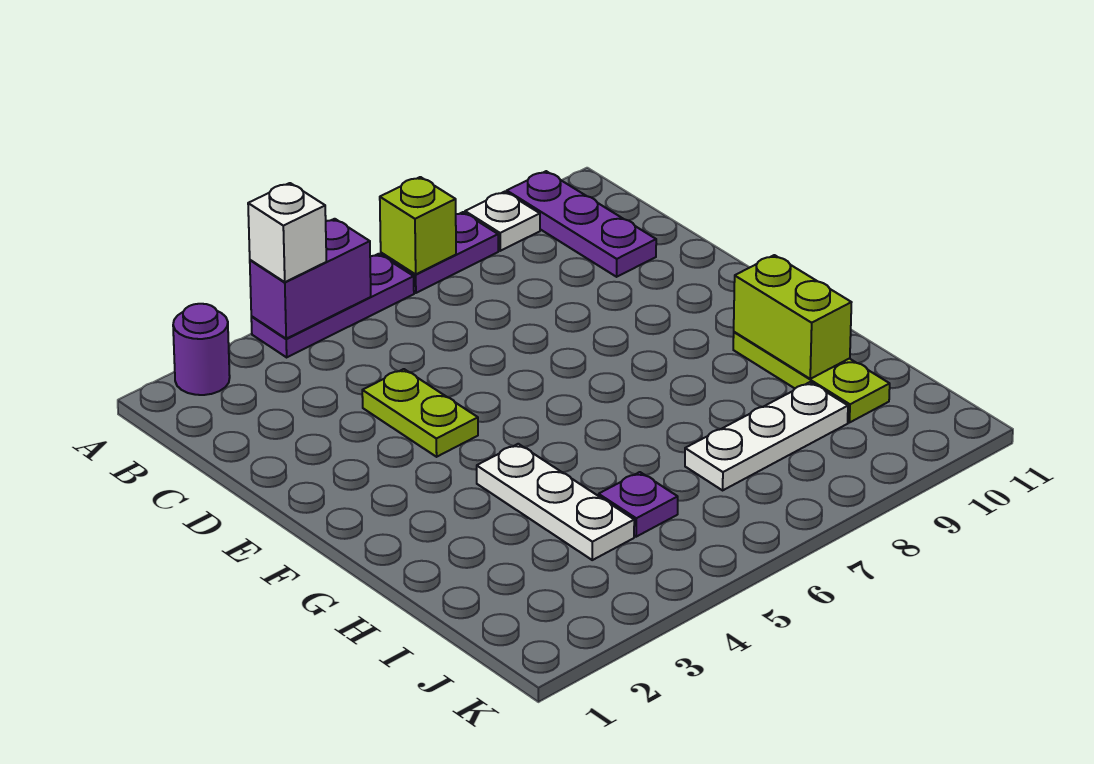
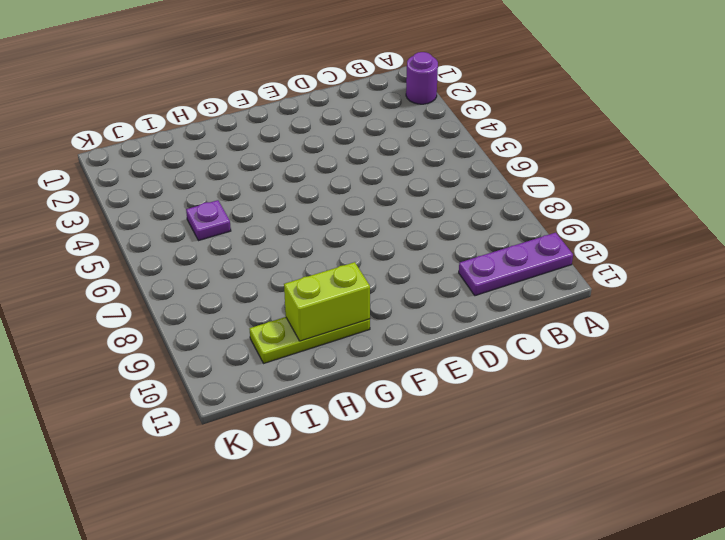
none -> purple plate A4:A6 level 1
none -> purple plate A7:A8 level 1
none -> white plate A9 level 1

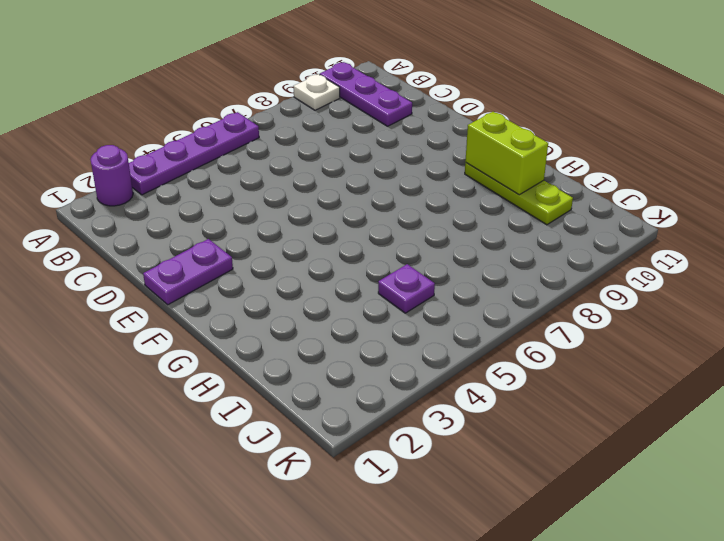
purple plate A3:A6 level 1 -> purple plate A4:A6 level 1
purple plate E1:E2 level 1 -> purple plate A7:A8 level 1
none -> lime plate D4:E4 level 1
none -> white plate G4:I4 level 1
none -> white plate I7:I9 level 1

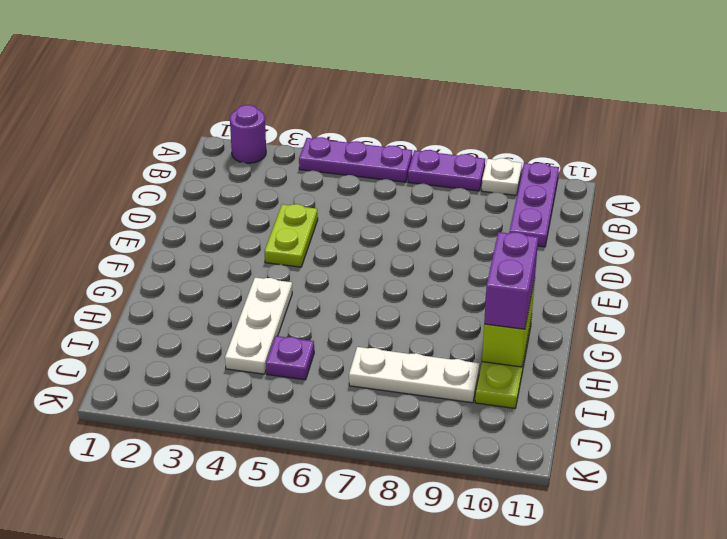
purple brick G10:H10 level 3 -> purple brick A4:A5 level 2
none -> lime brick A7 level 2
none -> white brick A4 level 3

